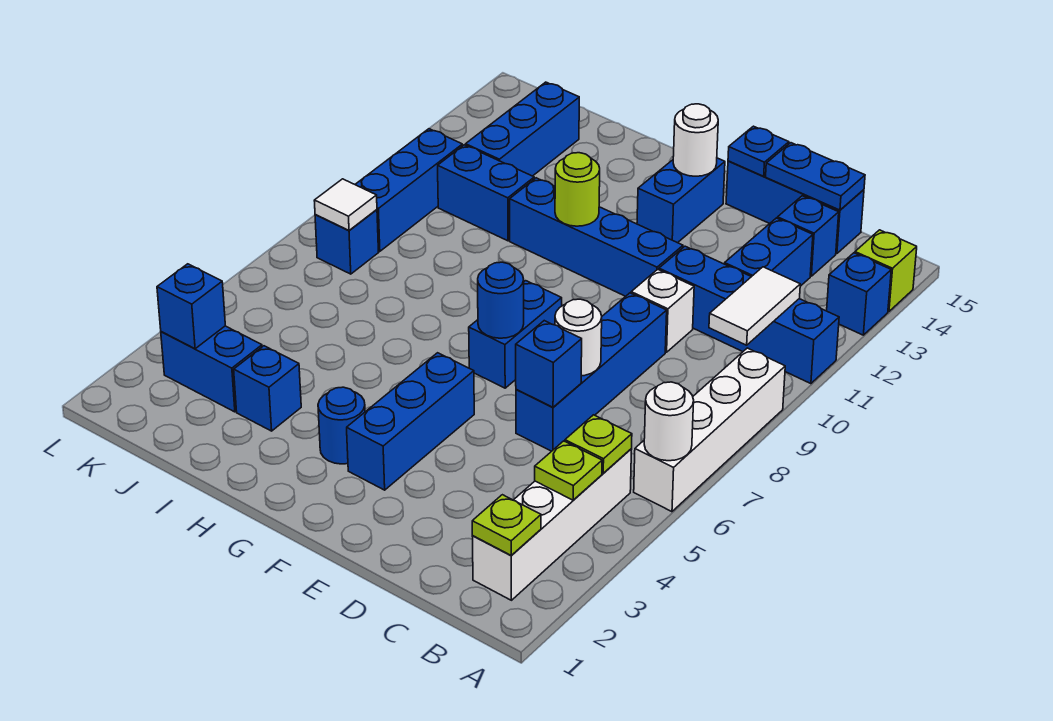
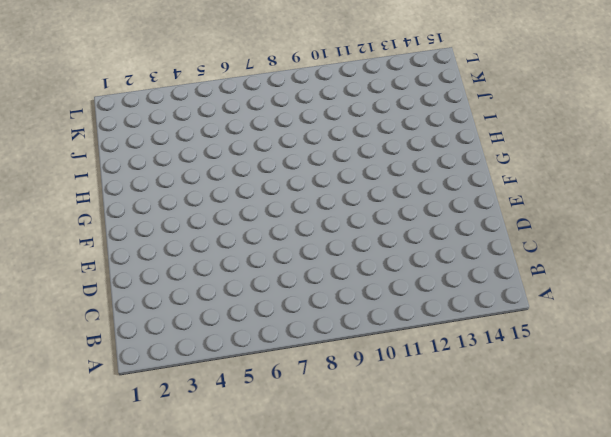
none -> white brick A6:A9 level 1
none -> blue brick A11:D11 level 1
none -> blue brick A13 level 1
none -> lime brick A14 level 1

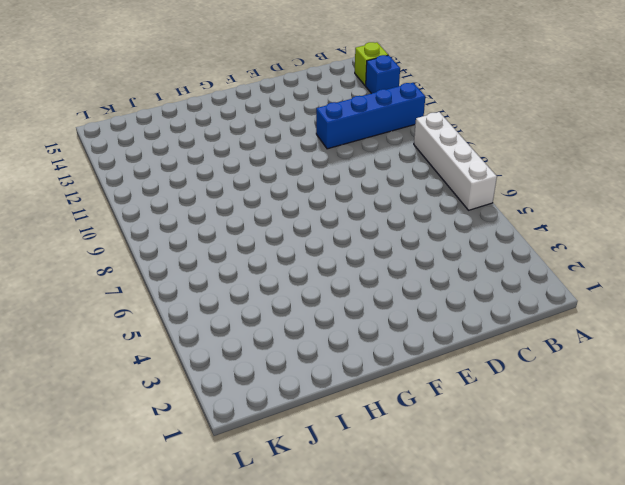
none -> white brick B2:B5 level 1
none -> blue brick C12:C13 level 1
none -> blue brick C14 level 1
none -> blue brick C15:E15 level 1

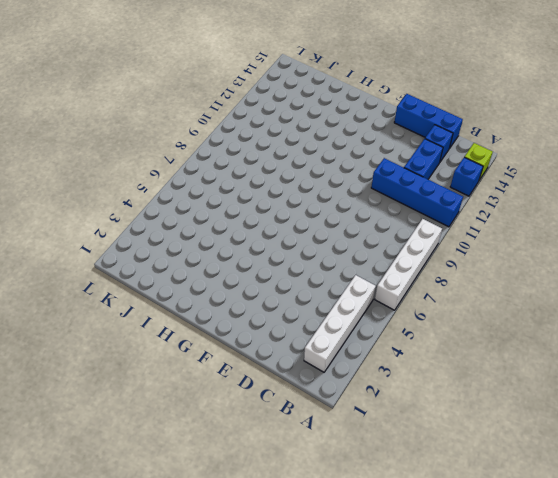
none -> blue brick D6:D9 level 1
none -> white brick D10 level 1
none -> blue brick E11:H11 level 1
none -> blue brick F3:F5 level 1

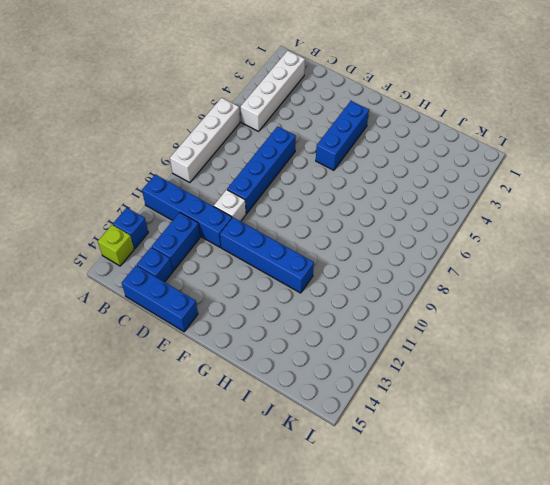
none -> blue brick F7:F8 level 1
none -> blue brick F13:F14 level 1
none -> blue round brick G3 level 1
none -> blue brick I3 level 1

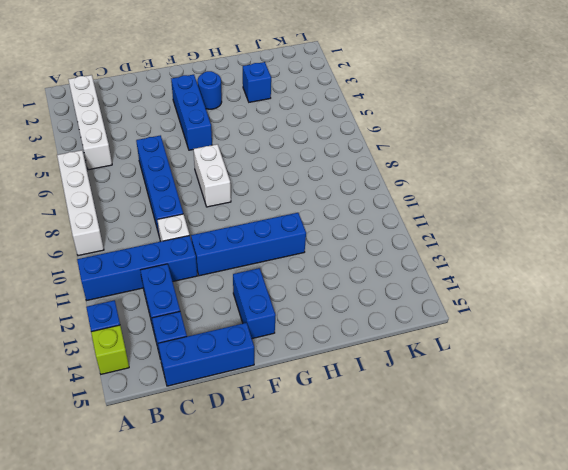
white brick F7:F8 level 1 -> blue brick F7:F8 level 1
none -> blue brick I11:J11 level 1
none -> blue brick J3:K3 level 1
none -> blue brick J12:J14 level 1
none -> blue brick K8 level 1

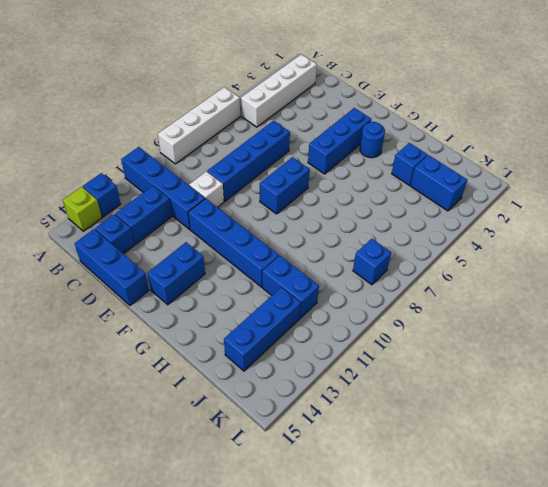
none -> blue brick K9:K11 level 1
none -> white round brick A6 level 2
none -> lime plate B2 level 2
none -> lime plate B4 level 2

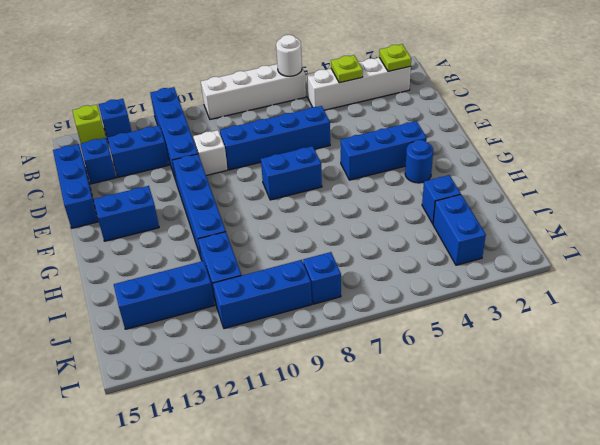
none -> lime plate B5 level 2
none -> white tile B10:B11 level 2
none -> blue plate C15:D15 level 2
none -> blue brick D6 level 2

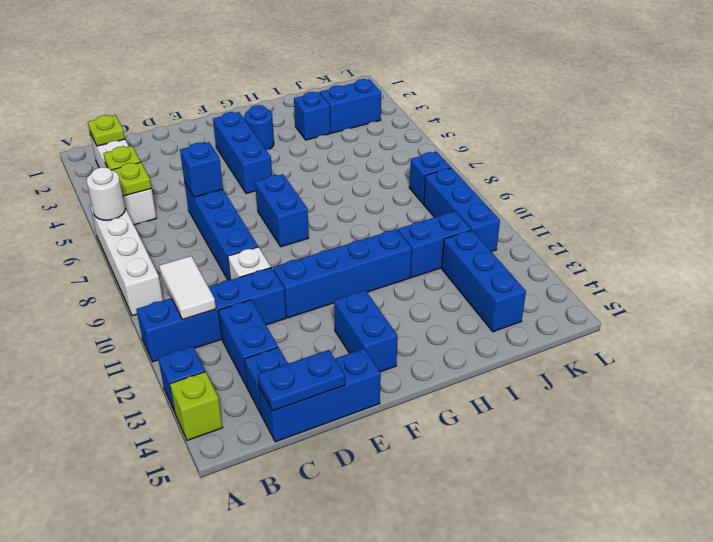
none -> white round brick D7 level 2
none -> blue plate E15 level 2
none -> blue round brick F7 level 2
none -> white round brick F14 level 2

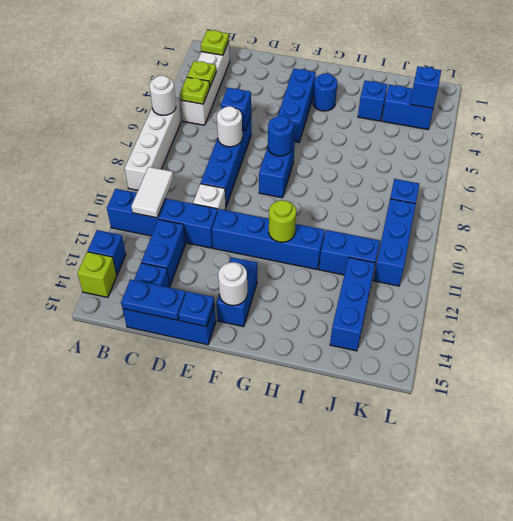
none -> white tile K8 level 2

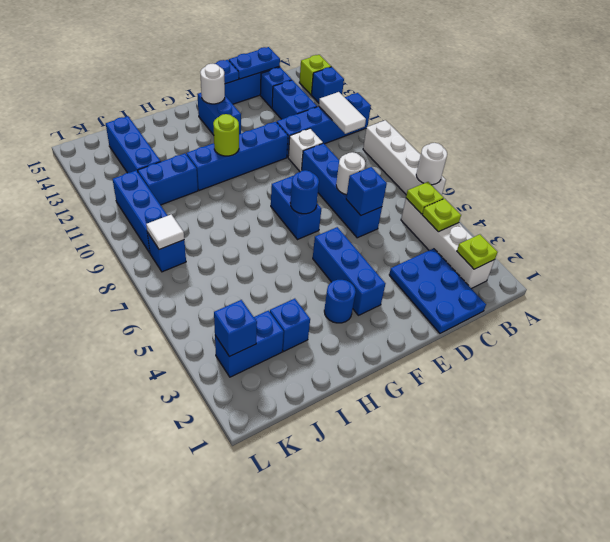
blue plate C1:D3 level 1 -> none

